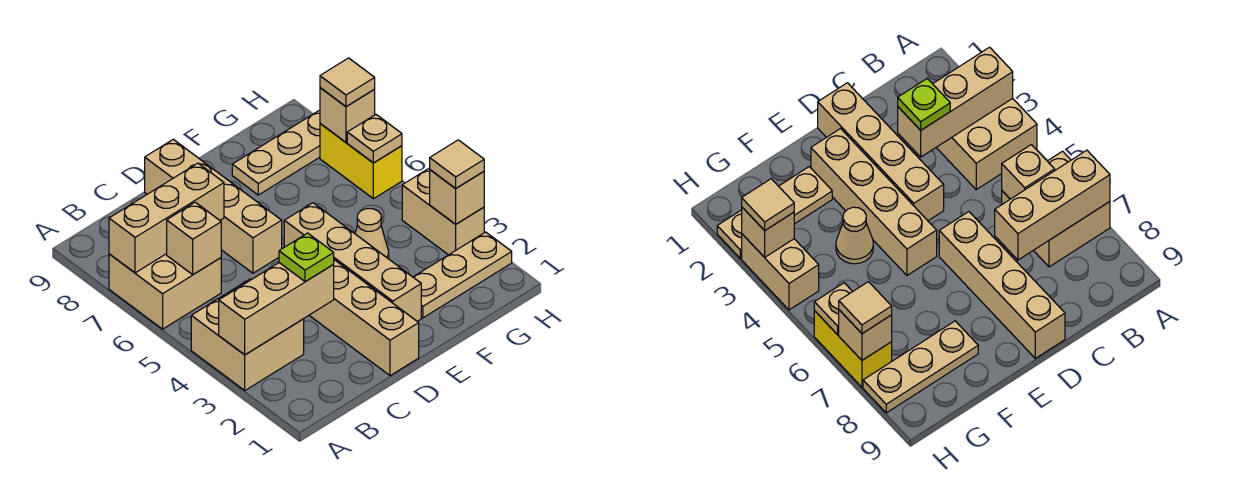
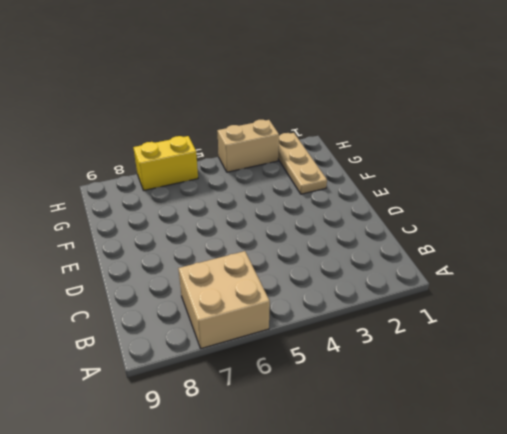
none -> tan brick A3:B4 level 1
none -> tan brick D1:D4 level 1
none -> tan brick D6:D9 level 1

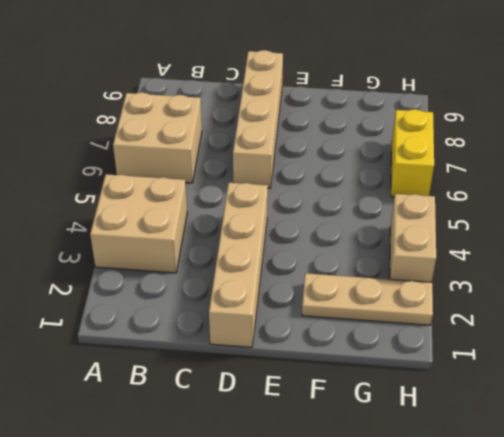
none -> tan brick E2:E5 level 1
none -> tan cone F4 level 1
none -> tan plate F8:H8 level 1

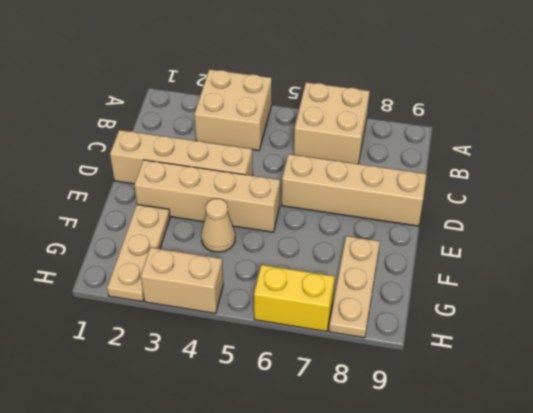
none -> tan brick A3:C3 level 2
none -> tan brick A7:C7 level 2
none -> tan brick B6 level 2

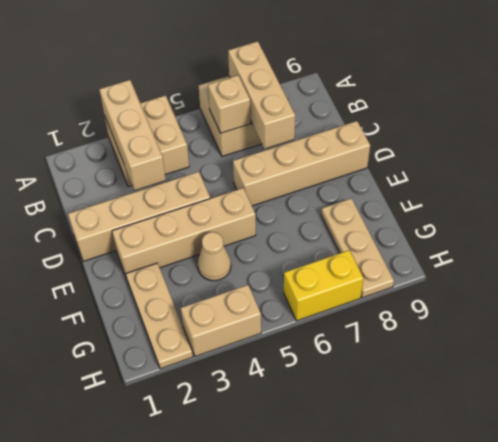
none -> tan brick H3 level 2
none -> tan plate H6 level 2
none -> tan brick H7 level 2

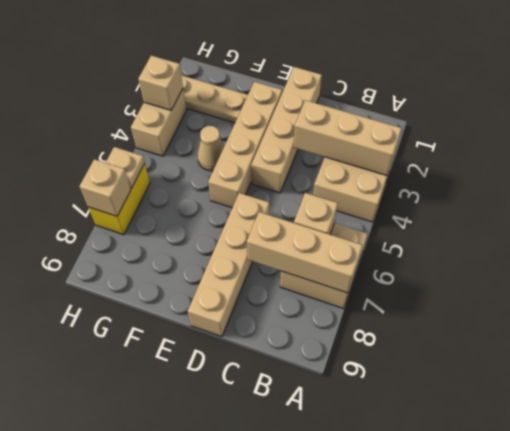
none -> tan plate F8:H8 level 1
none -> lime plate C3 level 3
none -> tan tile H3 level 3

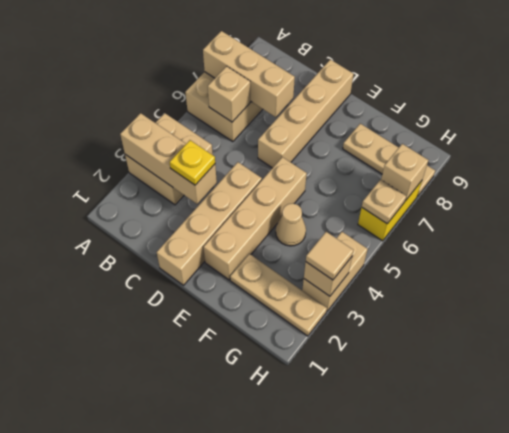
yellow plate C3 level 3 -> lime plate C3 level 3
none -> tan tile H7 level 3

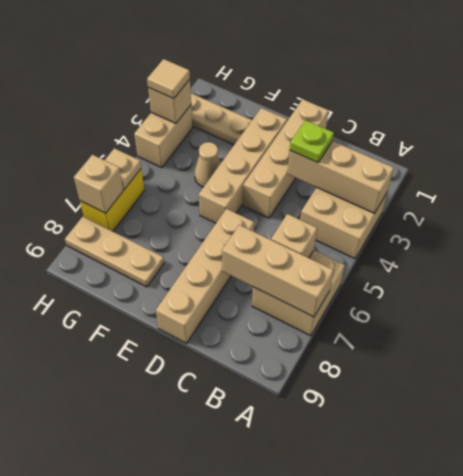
none -> tan tile H7 level 3

